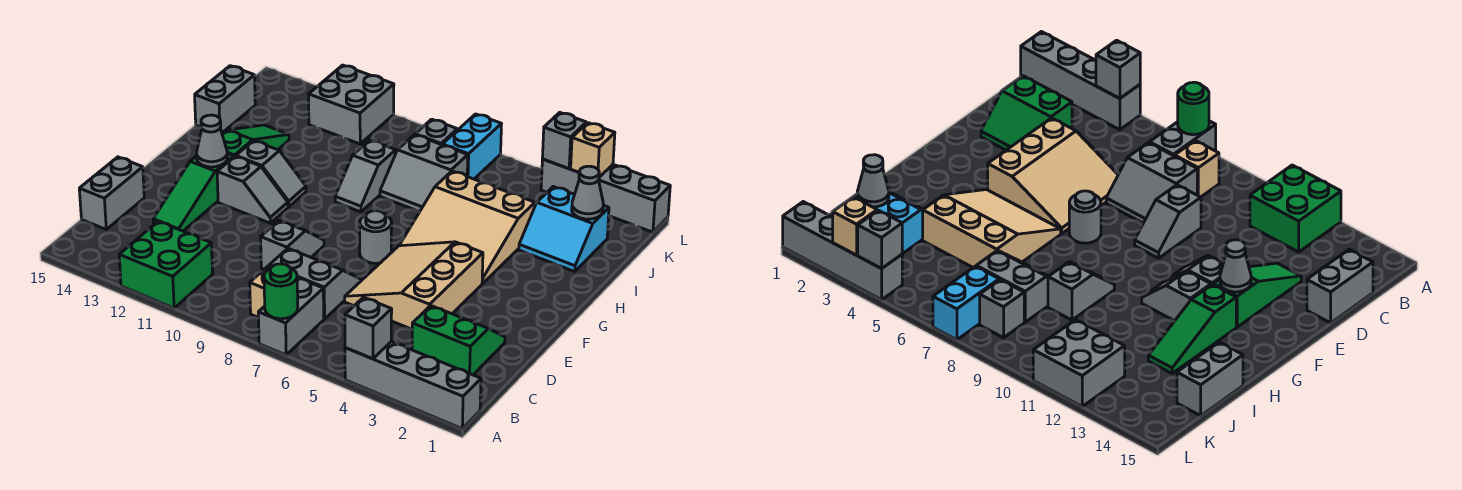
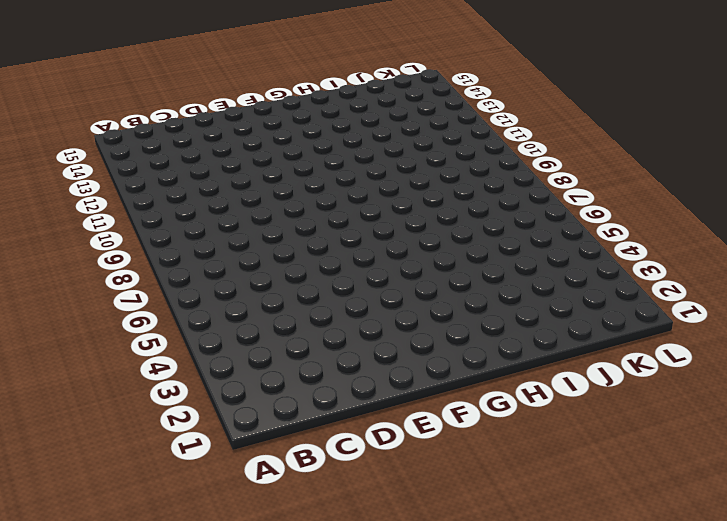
none -> grey brick A1:A4 level 1
none -> grey brick A7:B7 level 1
none -> green brick A11:B12 level 1

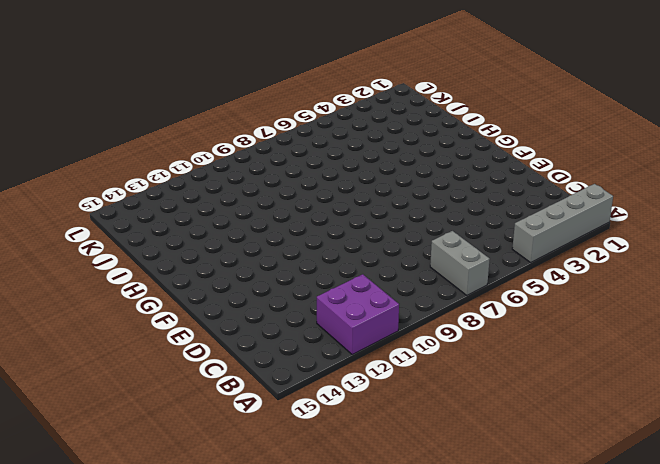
purple brick A11:B12 level 1 -> green brick A11:B12 level 1
none -> tan brick B8 level 1
none -> green slope C2:D3 level 1 top C
none -> grey slope C7:D8 level 1 top C

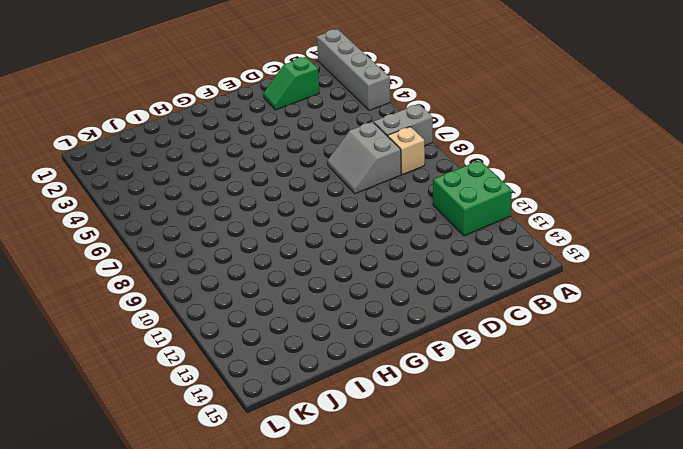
green slope C2:D2 level 1 top C -> green slope C2:D3 level 1 top C
none -> grey brick C15:D15 level 1
none -> tan slope D4:F6 level 1 top 4
none -> grey slope D9:E9 level 1 top D

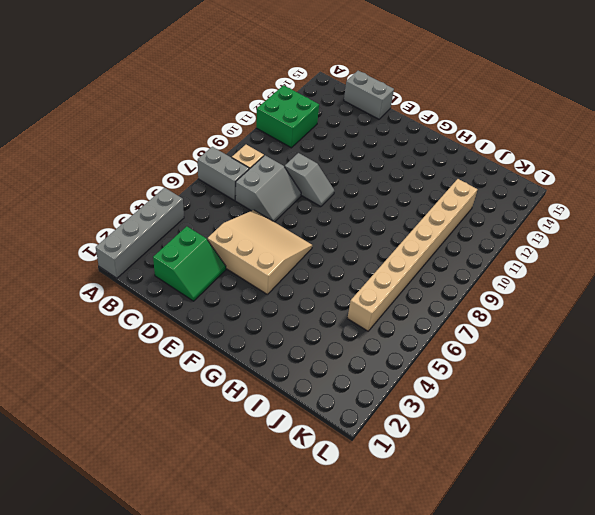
tan brick J5:J12 level 1 -> grey slope I7:J8 level 1 top J
none -> green slope D13:F13 level 1 top F
none -> grey round brick F7 level 1
none -> grey slope F11:F12 level 1 top 12

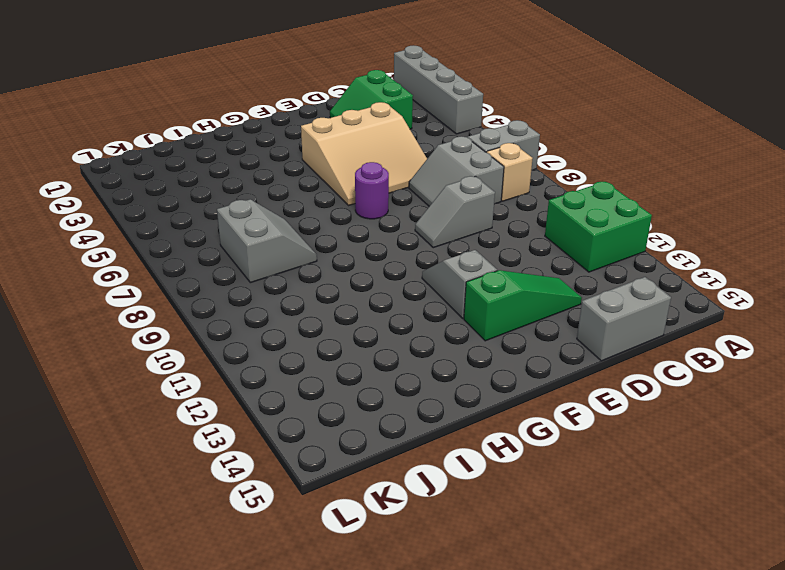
purple round brick F7 level 1 -> grey round brick F7 level 1
none -> tan slope G4:I6 level 1 top I
none -> grey slope G11:G12 level 1 top 12
none -> green slope G13:I13 level 1 top G

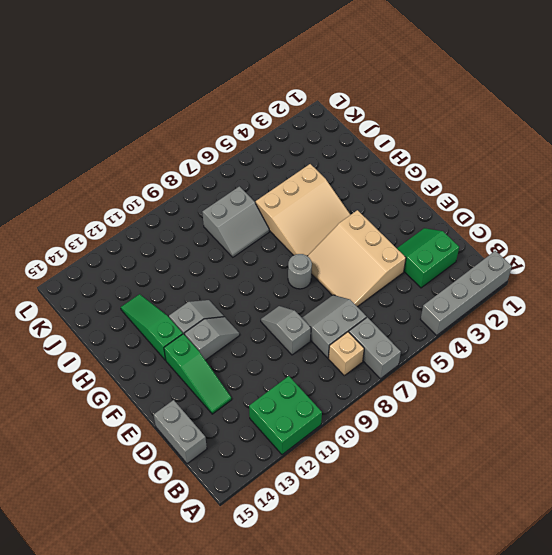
none -> grey slope H9:I9 level 1 top I
none -> cyan slope I2:J3 level 1 top J
none -> grey brick I15:J15 level 1

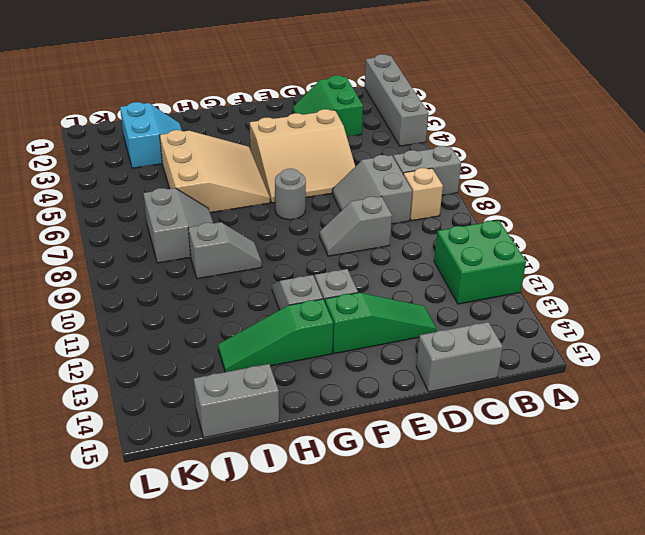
none -> cyan brick K7:L7 level 1
none -> grey brick K8 level 1
none -> grey brick K11:L12 level 1

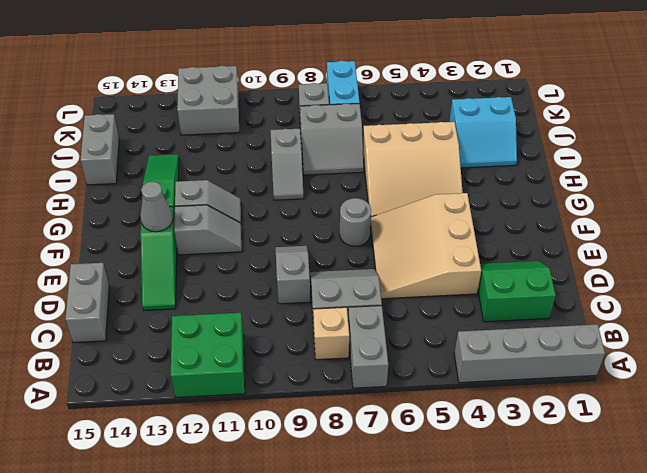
none -> grey brick L1:L4 level 1
none -> grey brick A4 level 2
none -> green round brick A7 level 2

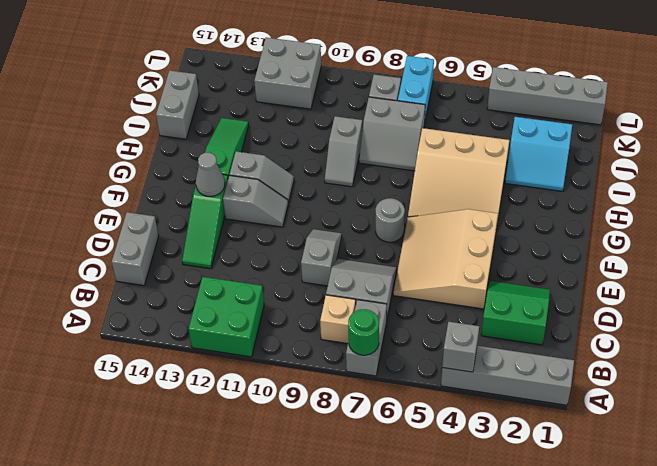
none -> grey cone J2 level 2
none -> tan brick L3 level 2
none -> grey brick L4 level 2

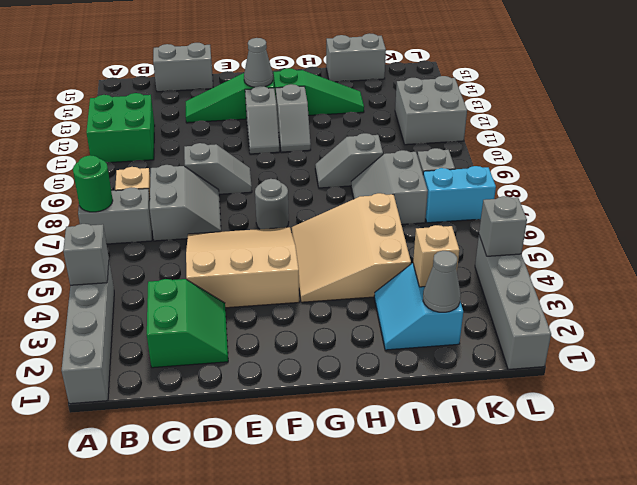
tan brick J3 level 2 -> tan brick L3 level 2

